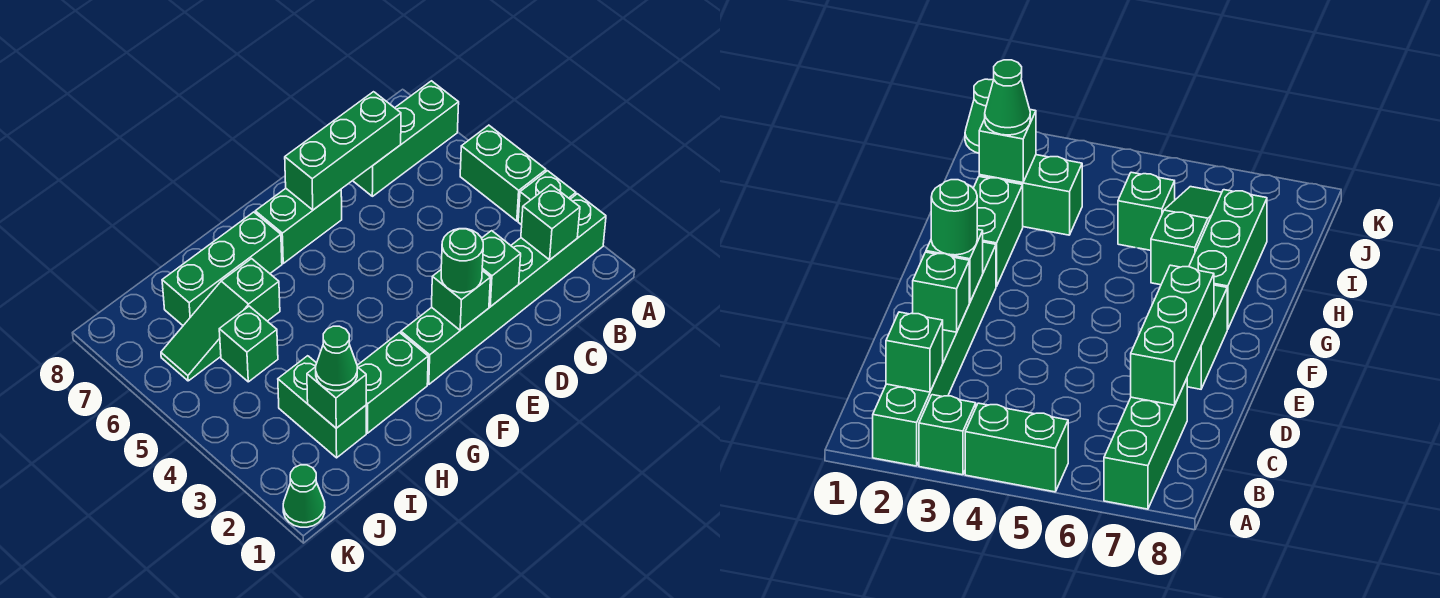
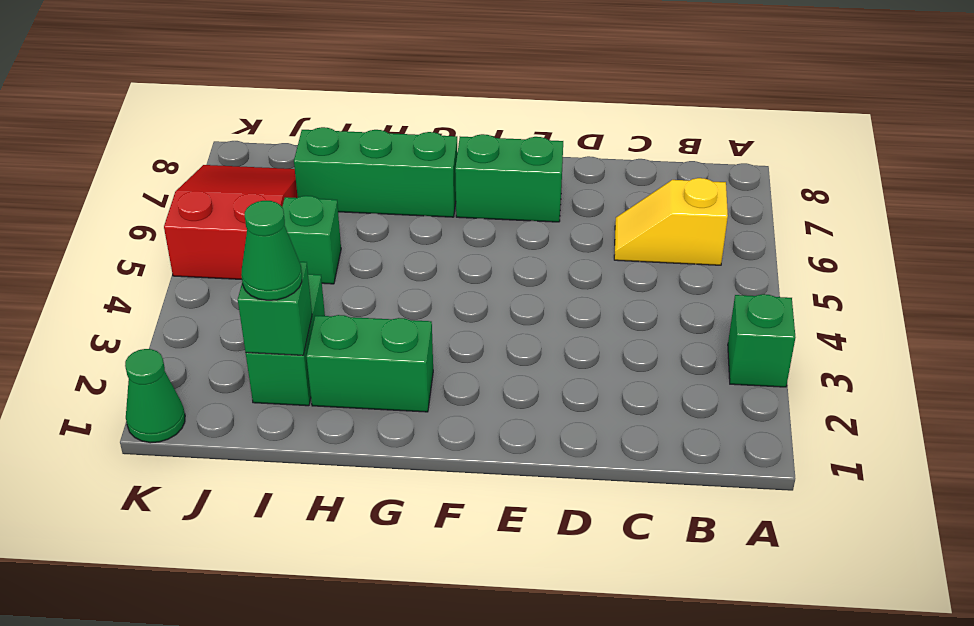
yellow slope B6:C6 level 1 top B -> none
red slope J5:K7 level 1 top 5 -> green slope H6:J6 level 1 top H
none -> green brick A2:F2 level 1
none -> green brick A4:A5 level 1
none -> green brick A7:C7 level 1

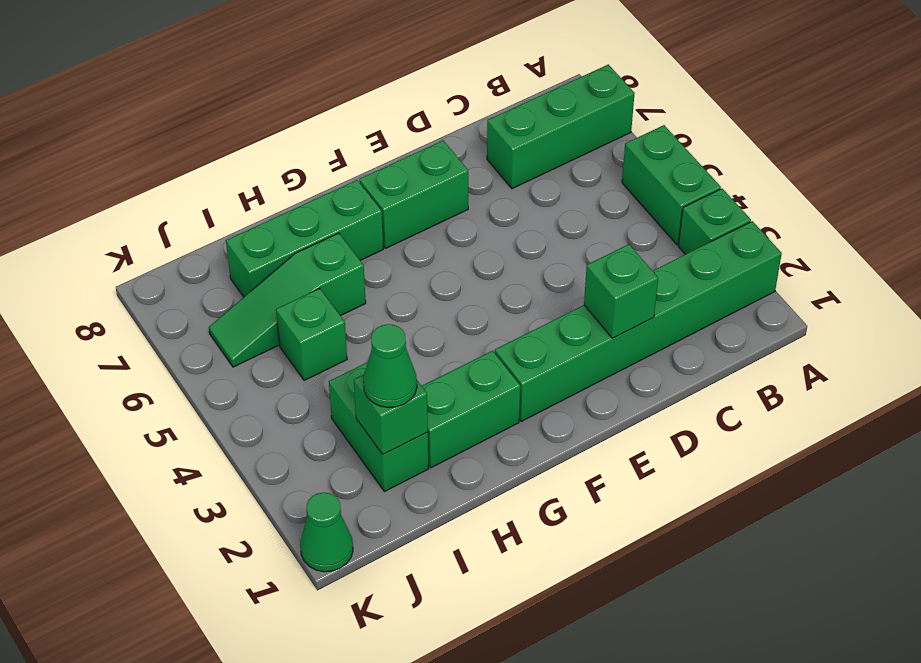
none -> green brick B2 level 2
none -> green brick C7:E7 level 2
none -> green brick E2 level 2

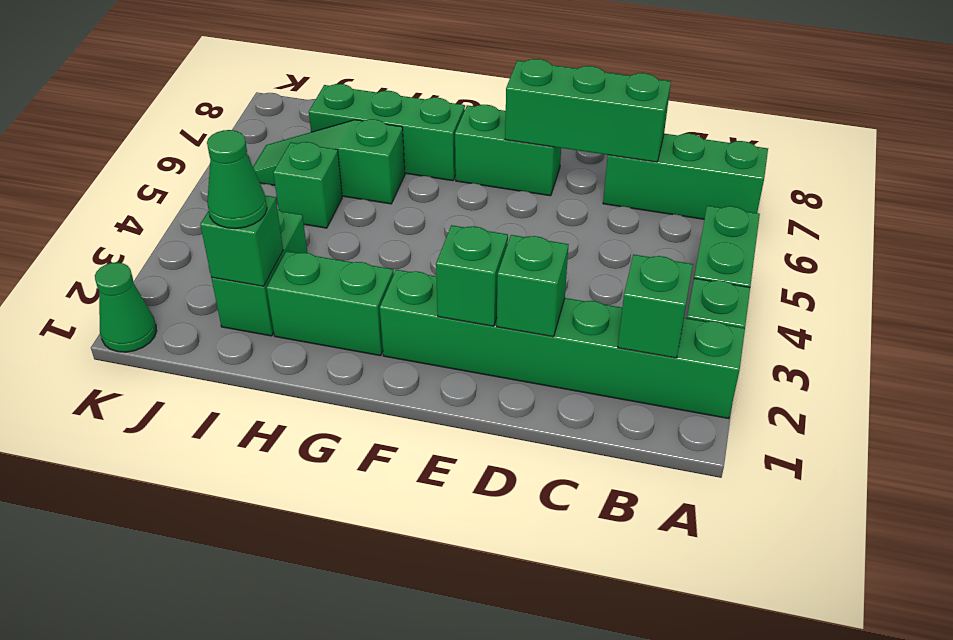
none -> green round brick E2 level 3

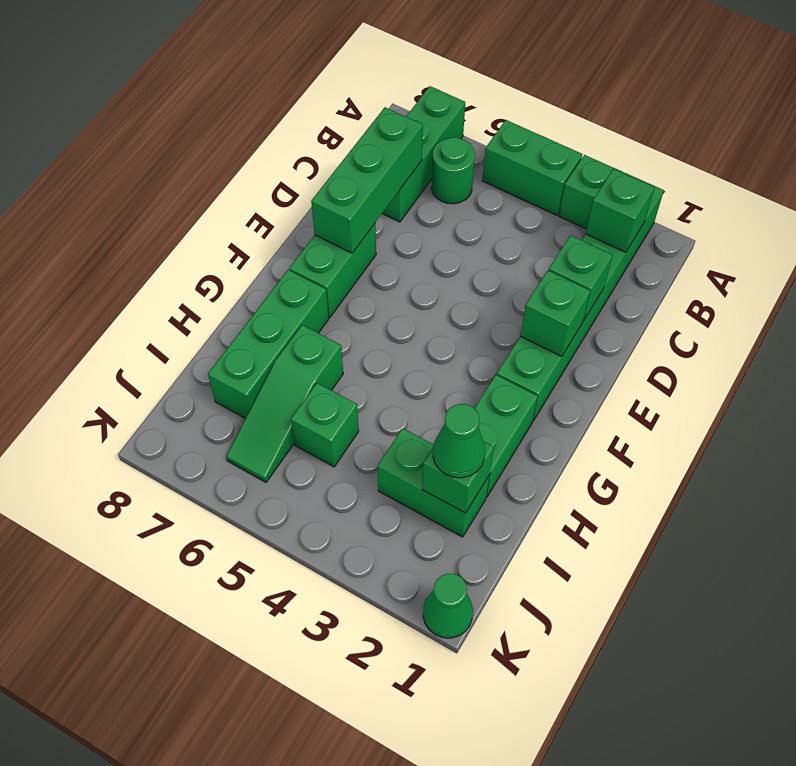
green round brick B6 level 1 -> green round brick E2 level 3

